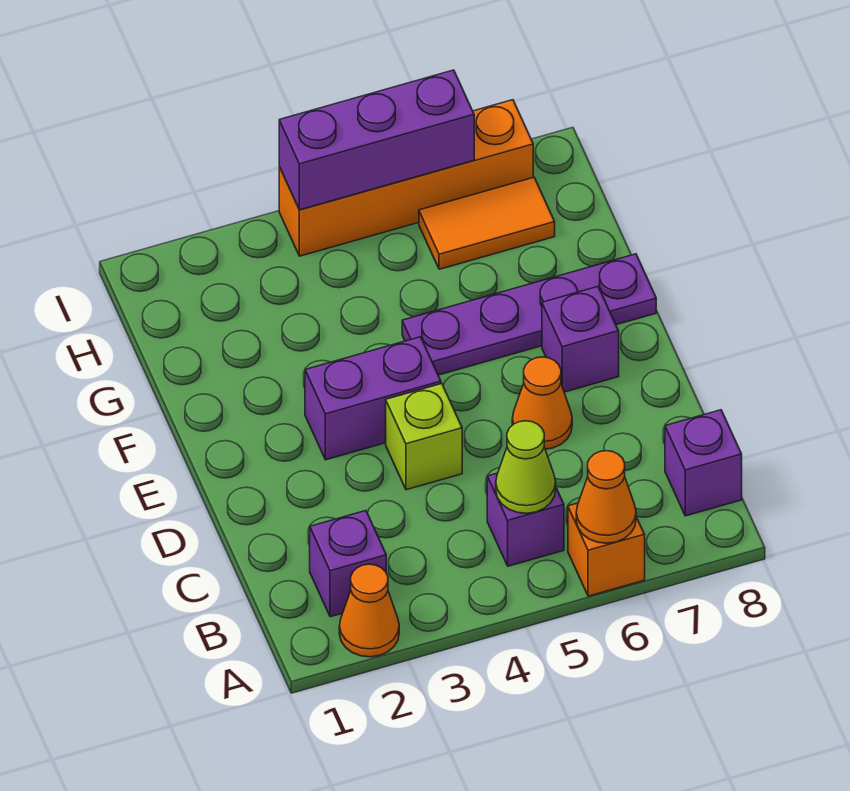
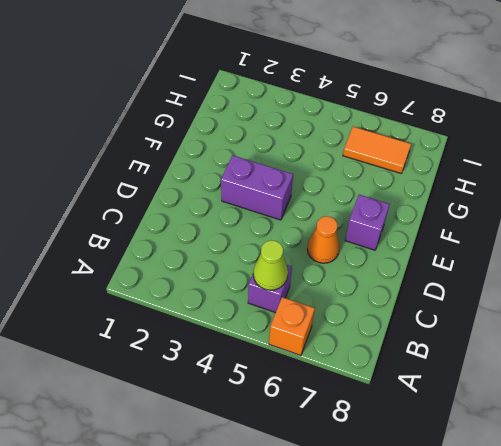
none -> orange cone A2 level 1
none -> purple brick B2 level 1
none -> purple brick B8 level 1

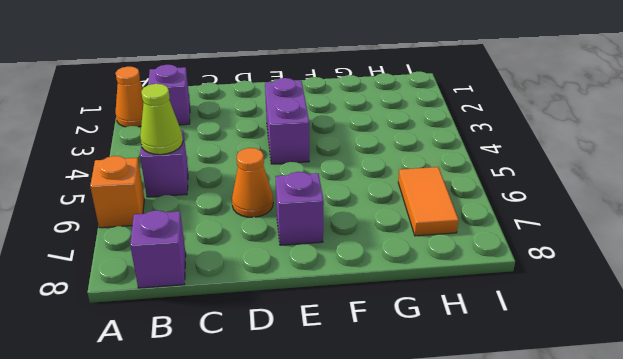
none -> lime brick D4 level 1
none -> purple plate F5:F8 level 1
none -> orange brick I4:I7 level 1

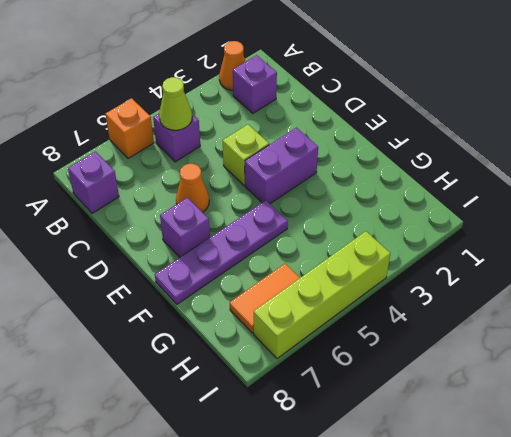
lime brick I4:I7 level 1 -> orange brick I4:I7 level 1
none -> orange cone A6 level 2
none -> purple brick I4:I6 level 2

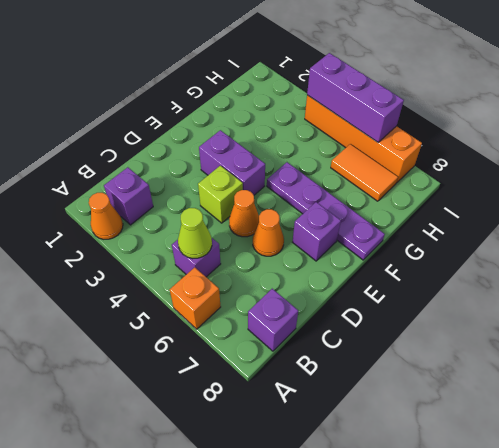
orange cone D5 level 1 -> orange cone A6 level 2

